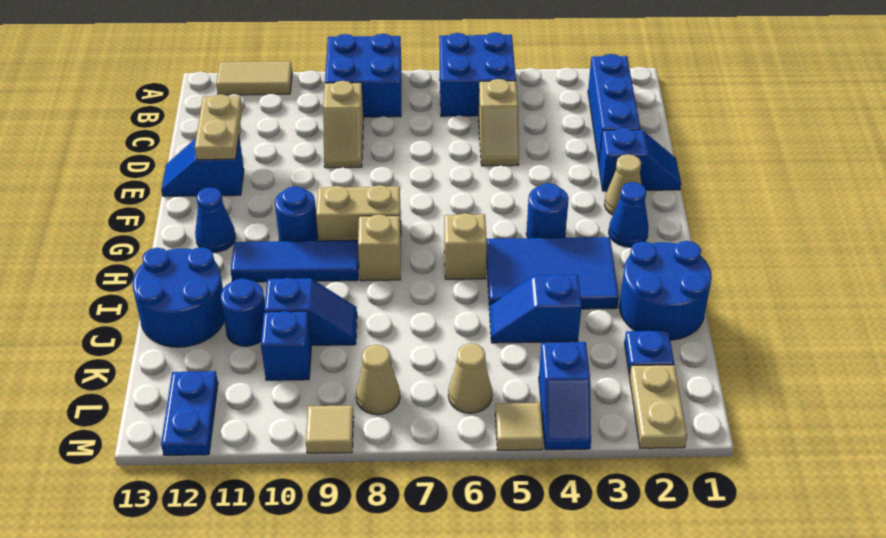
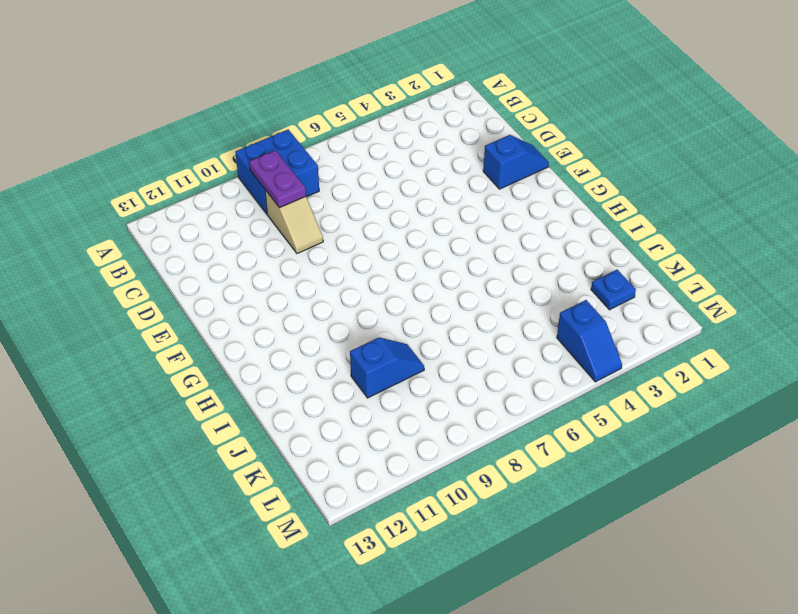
purple plate B9:C9 level 2 -> none
none -> blue brick A5:B6 level 1
none -> tan tile A11:A12 level 1
none -> blue brick B2:D2 level 1
none -> tan slope C5:D5 level 1 top C

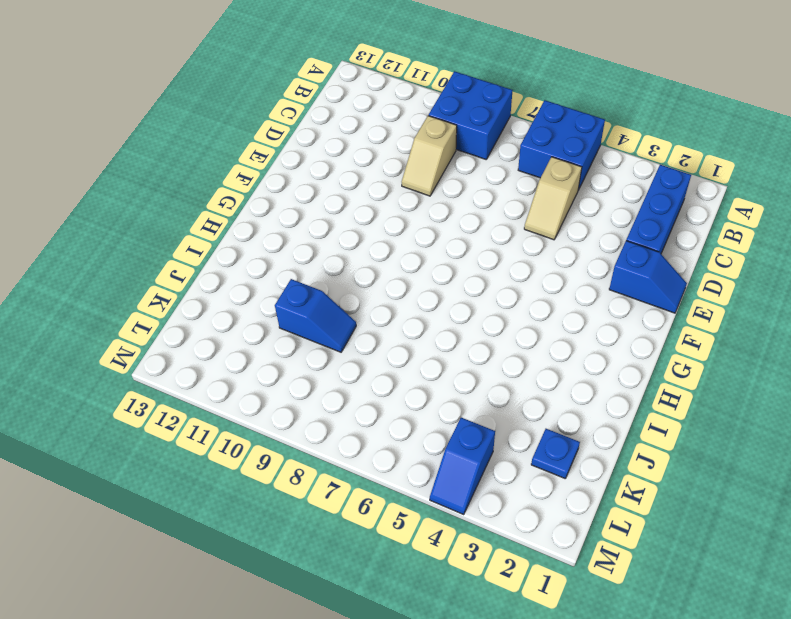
none -> tan tile A11:A12 level 1
none -> blue slope E12:E13 level 1 top 12
none -> tan cone F2 level 1
none -> blue cone G2 level 1

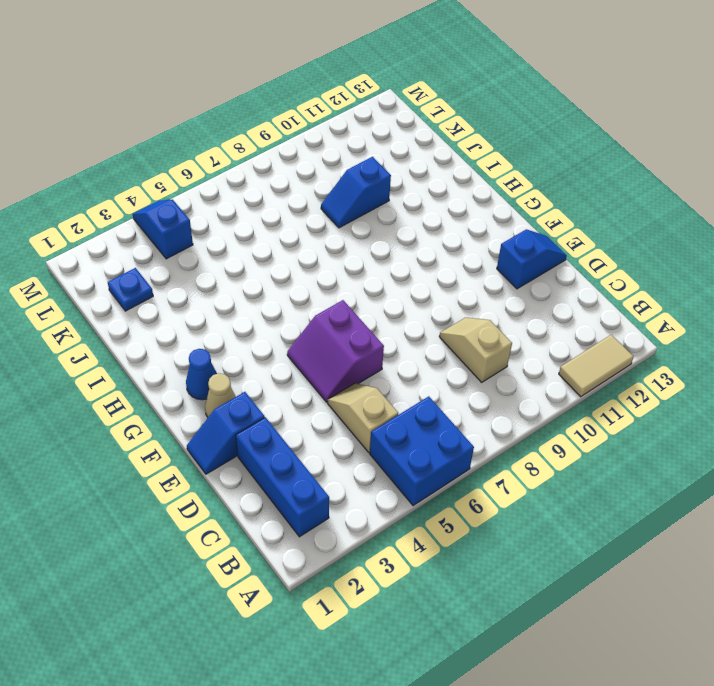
purple slope E5:F6 level 1 top 6 -> none
none -> blue brick A8:B9 level 1
none -> blue round brick G4 level 1
none -> tan brick G8:G9 level 1
none -> blue round brick G10 level 1

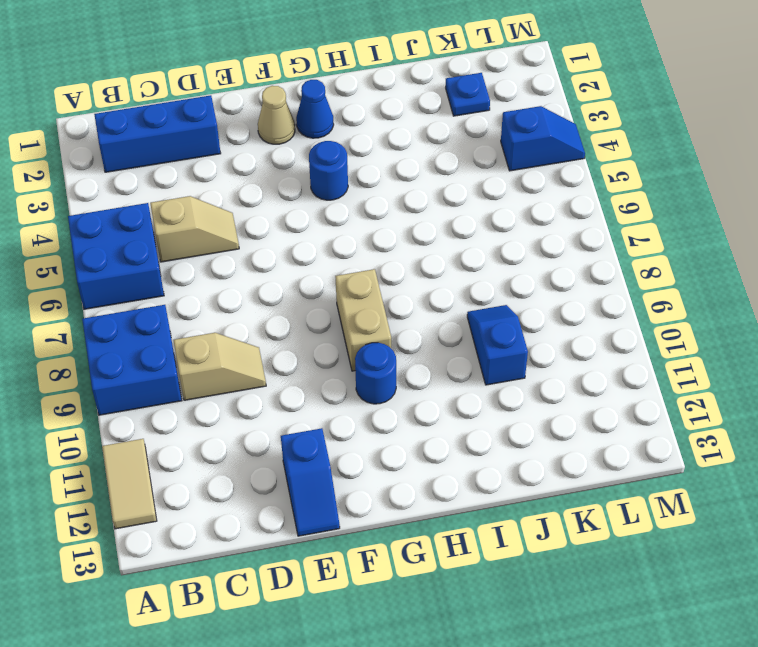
none -> blue slope E1:E2 level 1 top 2
none -> blue cone G12 level 1
none -> blue tile H3:I5 level 1
none -> tan brick H6 level 1

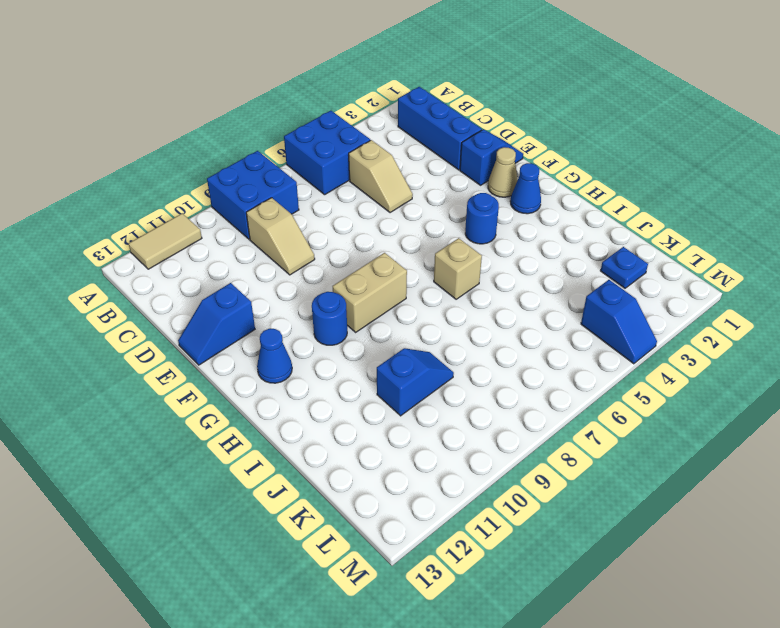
none -> blue tile H3:I5 level 1
none -> tan brick H8 level 1
none -> blue tile H9:H11 level 1
none -> blue round brick I1:J2 level 1

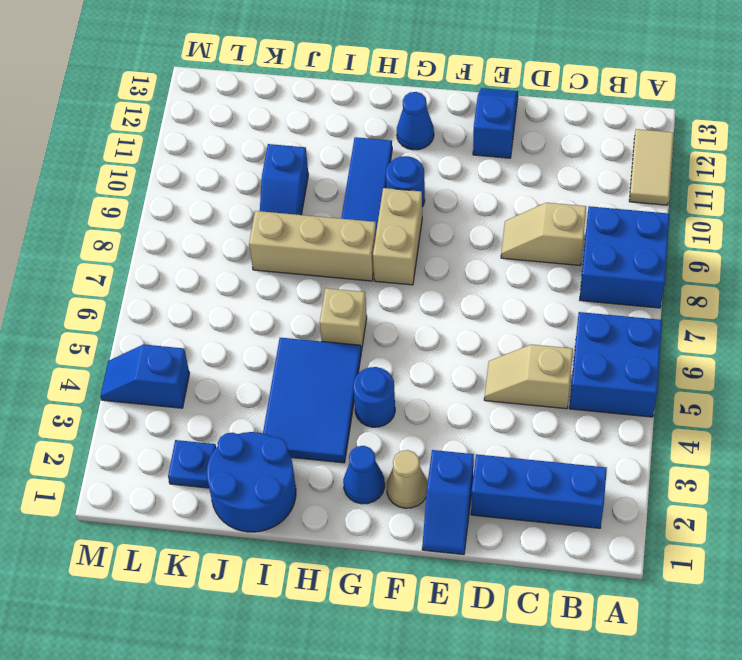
tan brick H8:J8 level 1 -> tan brick H8 level 1
none -> blue round brick I12:J13 level 1
none -> blue slope J4:J5 level 1 top 4
none -> blue round brick J11 level 1
none -> blue brick K10 level 1

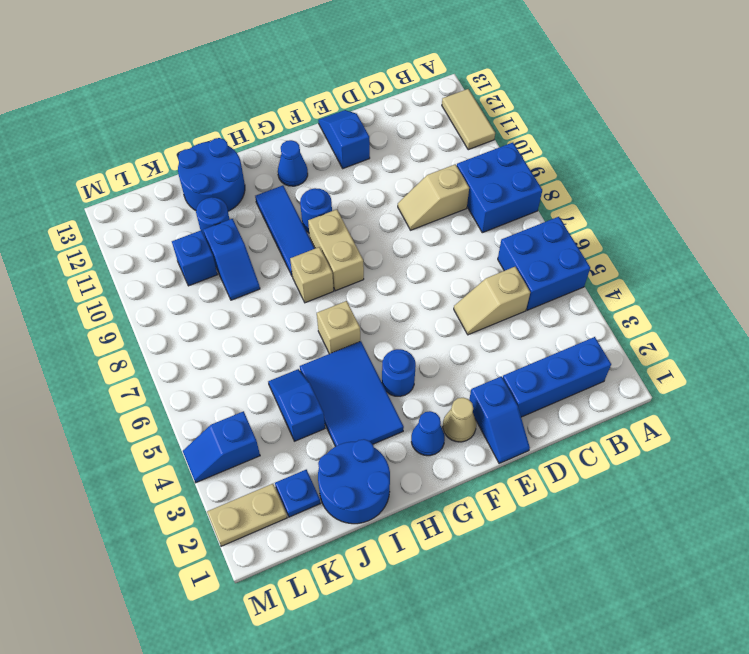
none -> tan cone L6 level 1
none -> tan cone L8 level 1
none -> blue plate L12:M12 level 1
none -> tan tile M5 level 1

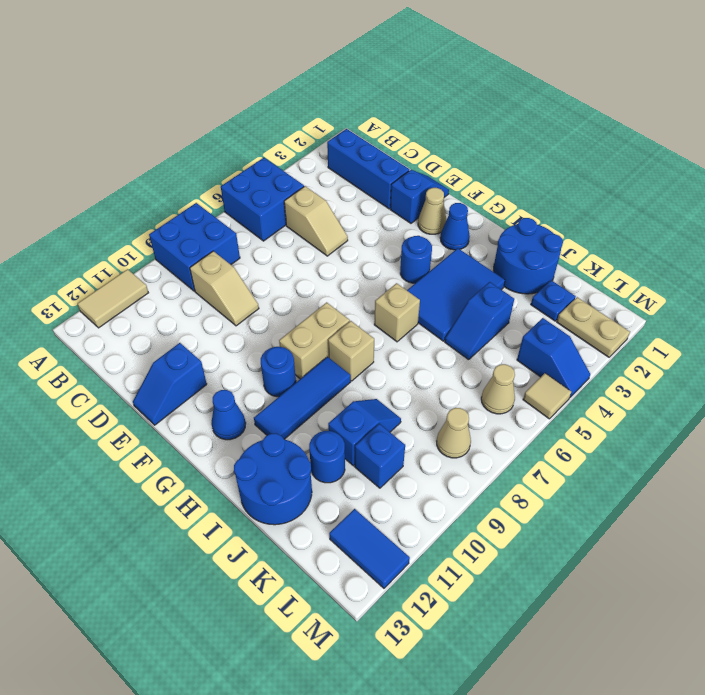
blue tile L12:M12 level 1 -> blue plate L12:M12 level 1
none -> tan tile M9 level 1
none -> tan plate D12:E12 level 2

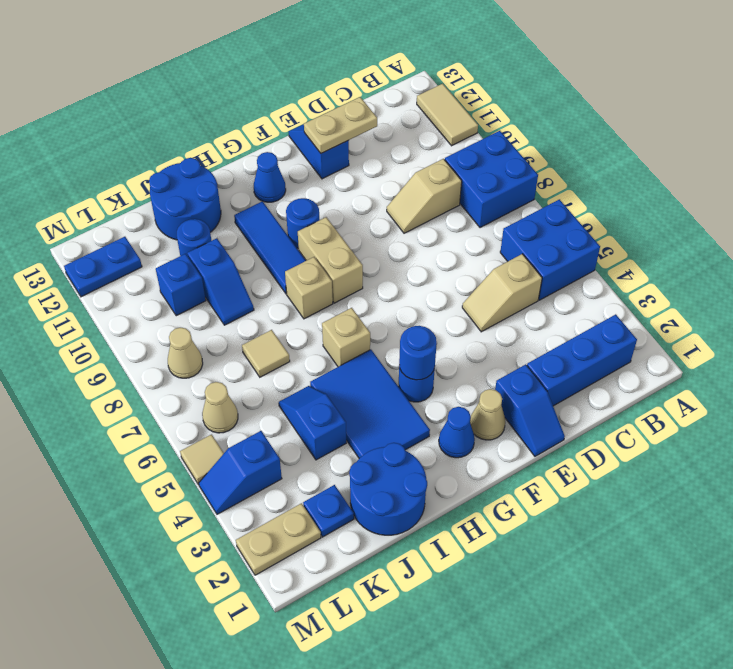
blue round brick G4 level 2 -> none
tan tile J7 level 1 -> tan tile M9 level 1

